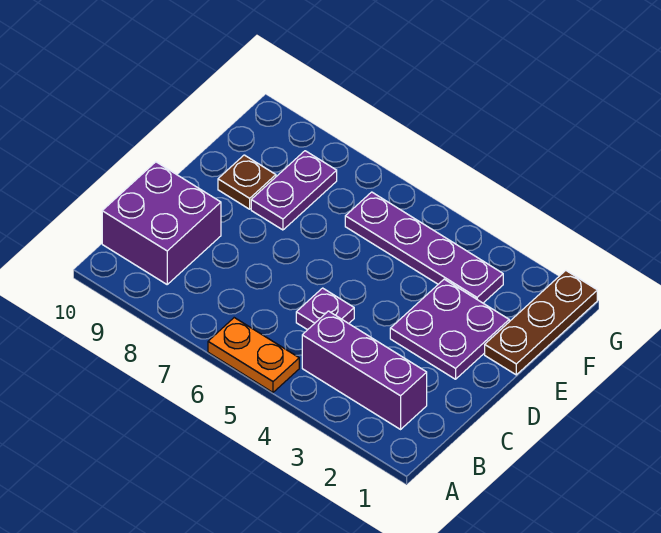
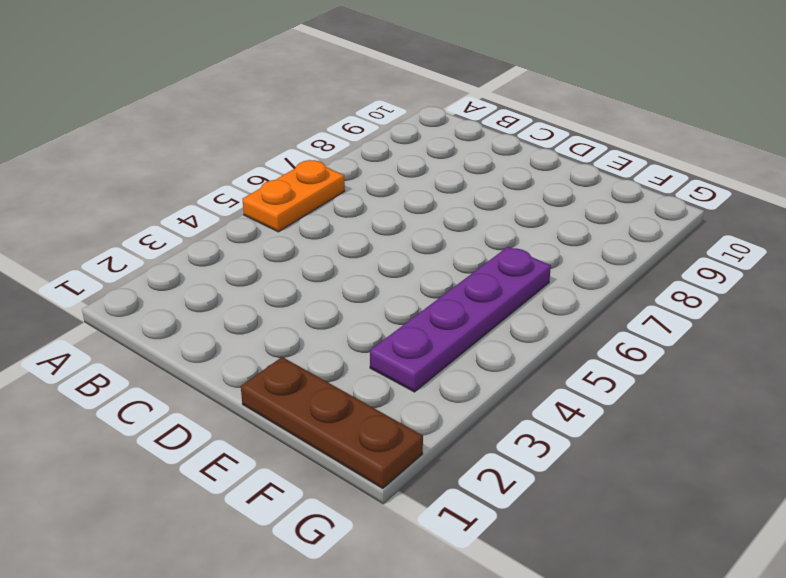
none -> purple brick B2:B4 level 1
none -> purple brick B9:C10 level 1

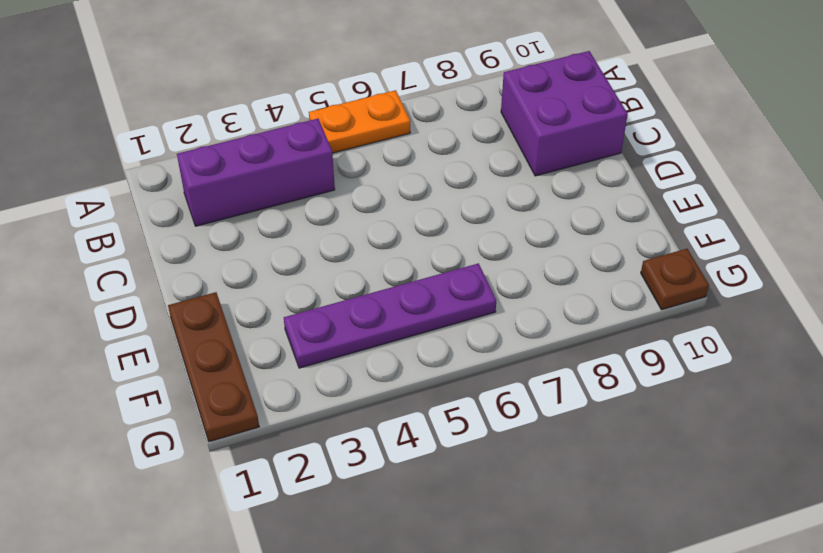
brown plate G10 level 1 -> brown plate E9 level 1
none -> purple plate C5 level 1
none -> purple plate D2:E3 level 1

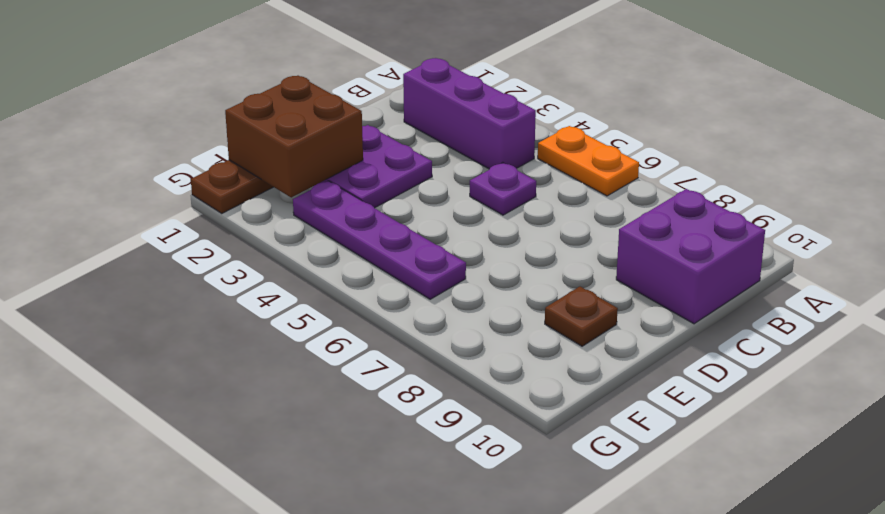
brown brick E1:F2 level 2 -> none
none -> purple plate E8:F8 level 1

